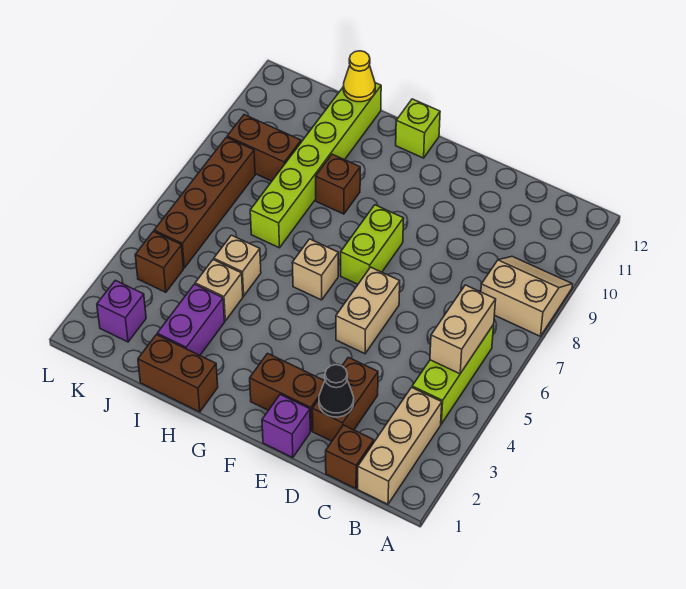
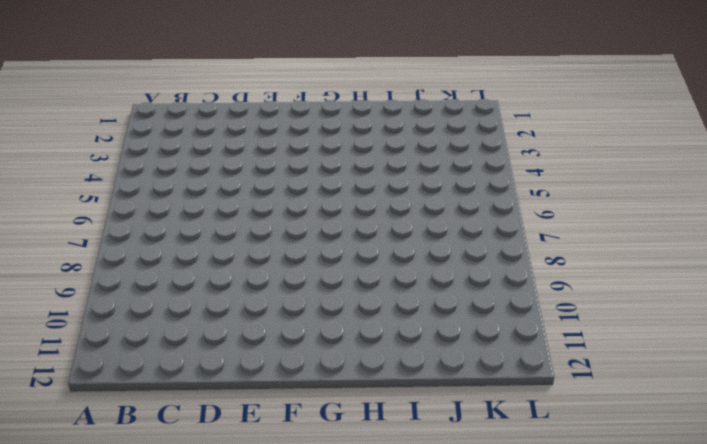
none -> tan slope A8:B9 level 1 top 8
none -> tan brick B1:B3 level 1
none -> lime brick B4:B6 level 1

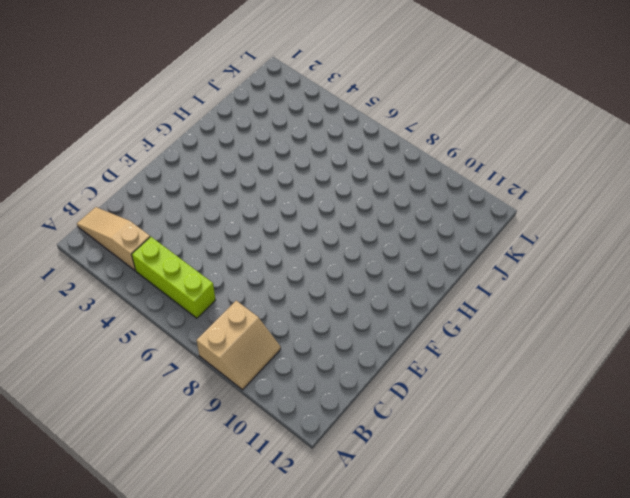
tan slope B1:B3 level 1 top 3 -> tan brick B1:B3 level 1
none -> brown brick C1 level 1
none -> brown brick D2:D3 level 1
none -> purple brick E1 level 1

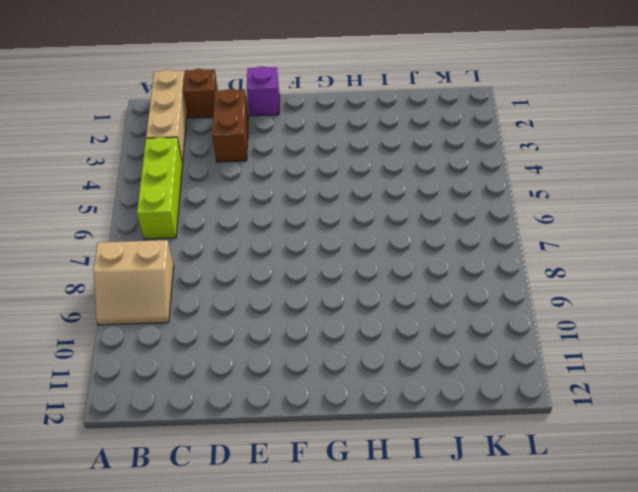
none -> brown brick E2:F2 level 1
none -> tan brick E5:E6 level 1
none -> lime brick F7:F8 level 1

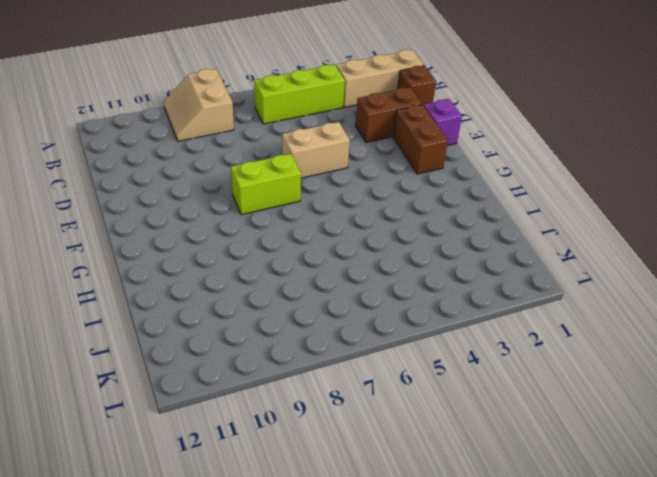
none -> tan brick G6 level 1
none -> lime brick G12 level 1
none -> brown brick H1:I1 level 1

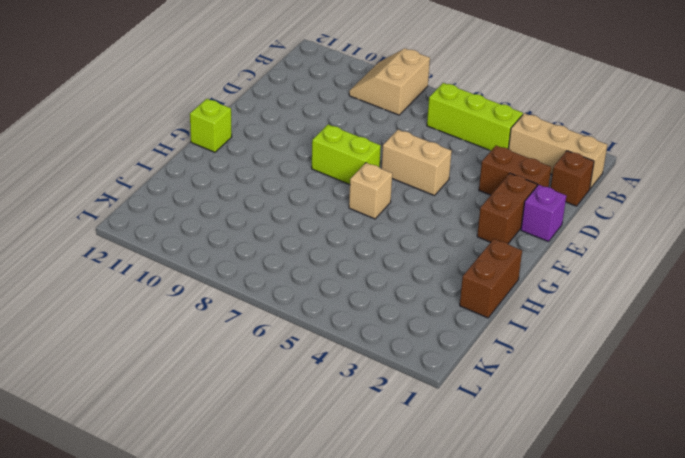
none -> brown brick H9 level 1
none -> purple brick I2:I3 level 1
none -> tan brick I4 level 1

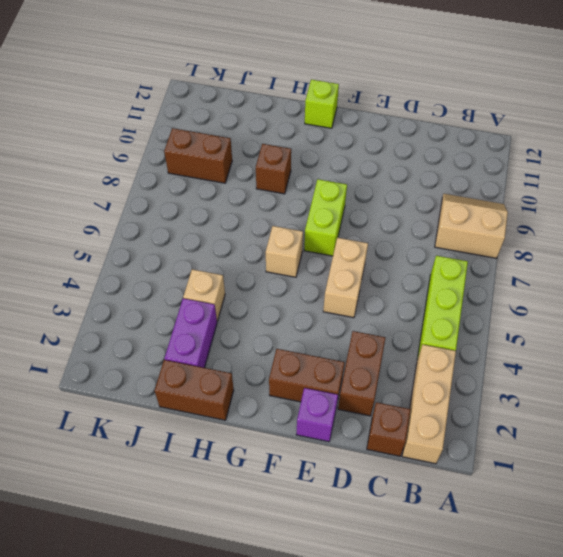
none -> tan brick I5 level 1
none -> lime brick I7:I12 level 1
none -> purple brick K2 level 1

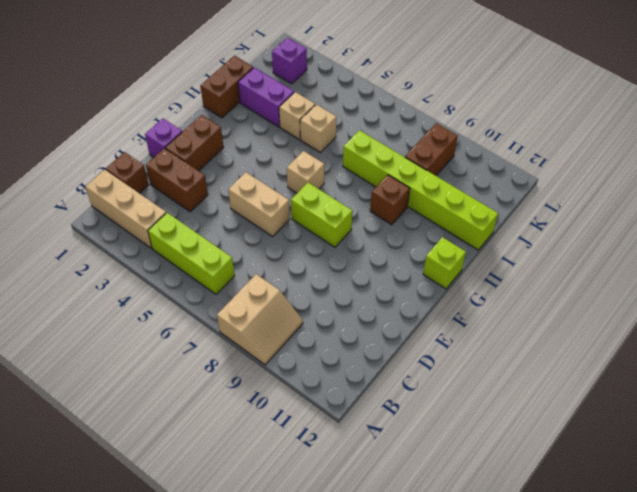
none -> brown brick K4 level 1
none -> brown brick K5:K8 level 1
none -> tan brick B5:B6 level 2

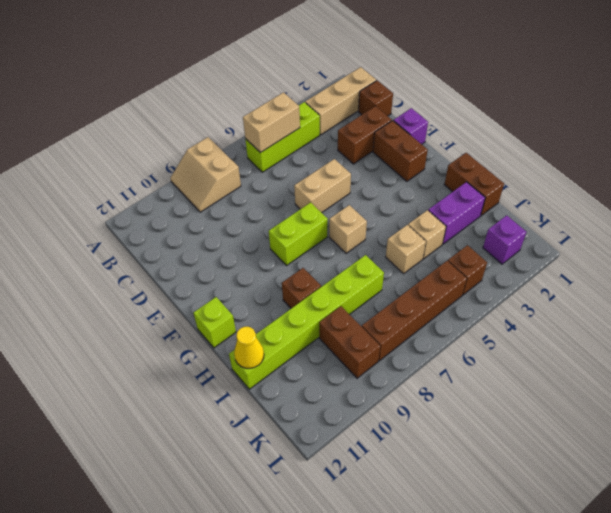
none -> black cone D2 level 2

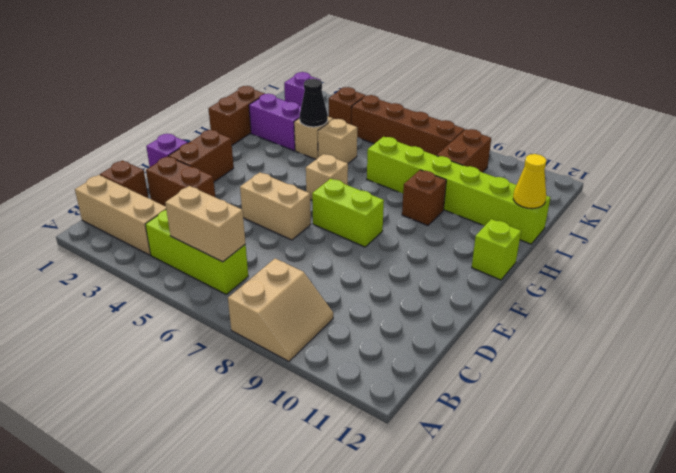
black cone I4 level 2 -> black cone D2 level 2

